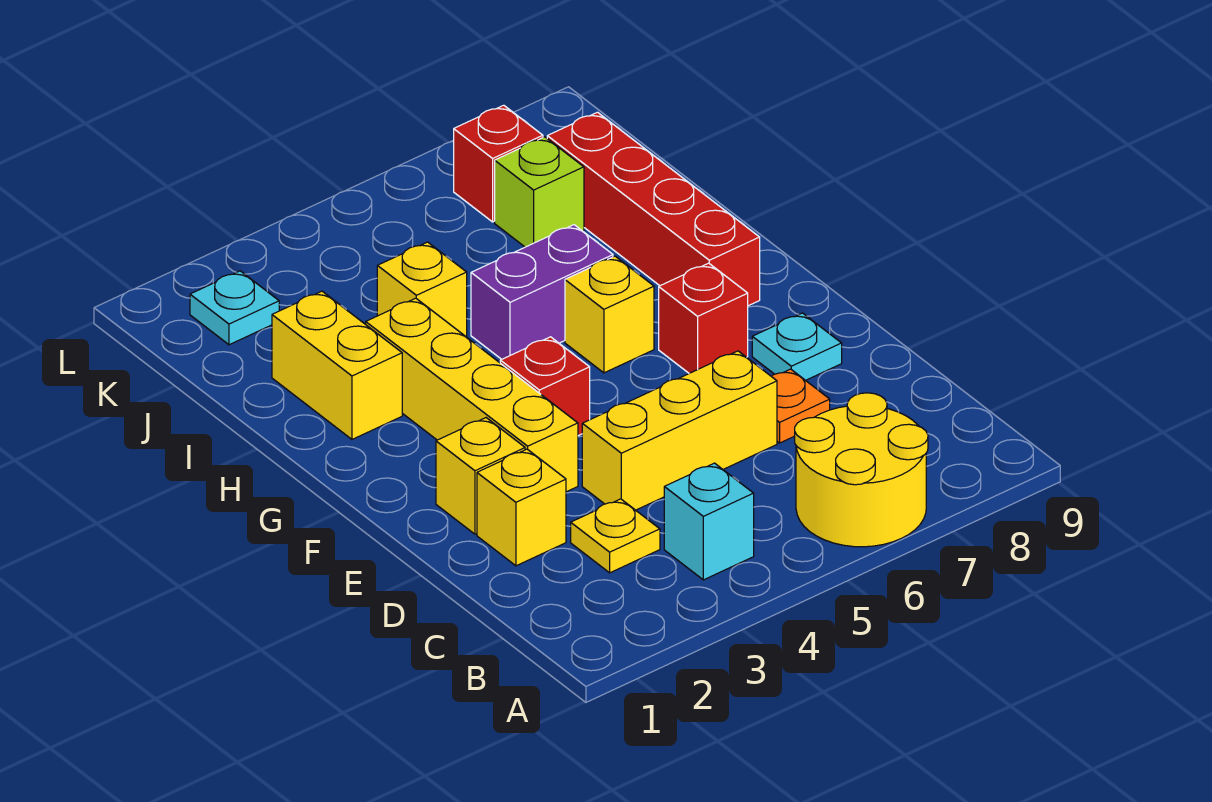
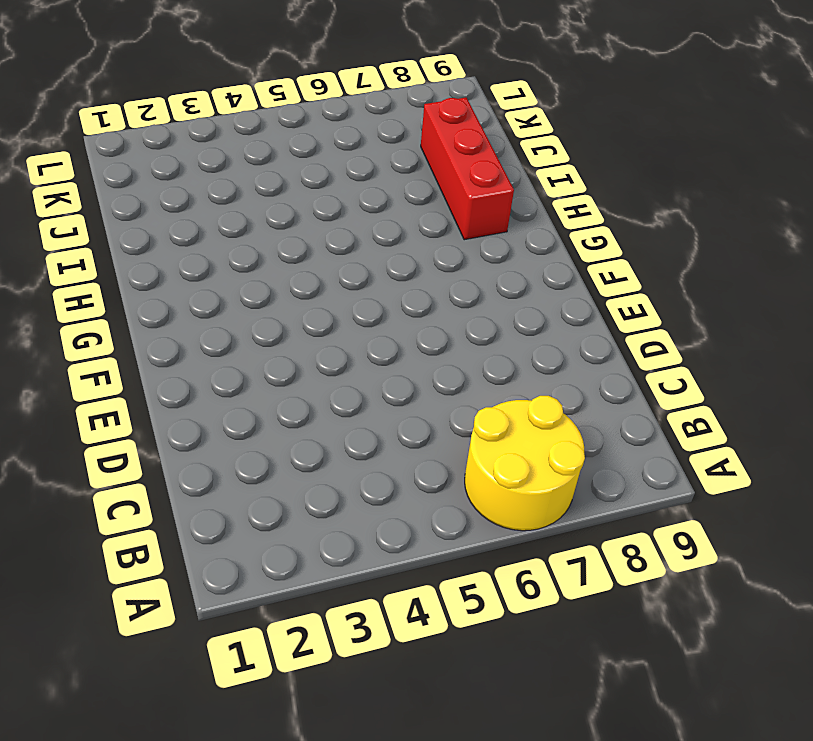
red brick H8:J8 level 1 -> red brick G8:J8 level 1
none -> cyan brick B4 level 1
none -> yellow plate C3 level 1
none -> yellow brick D2 level 1

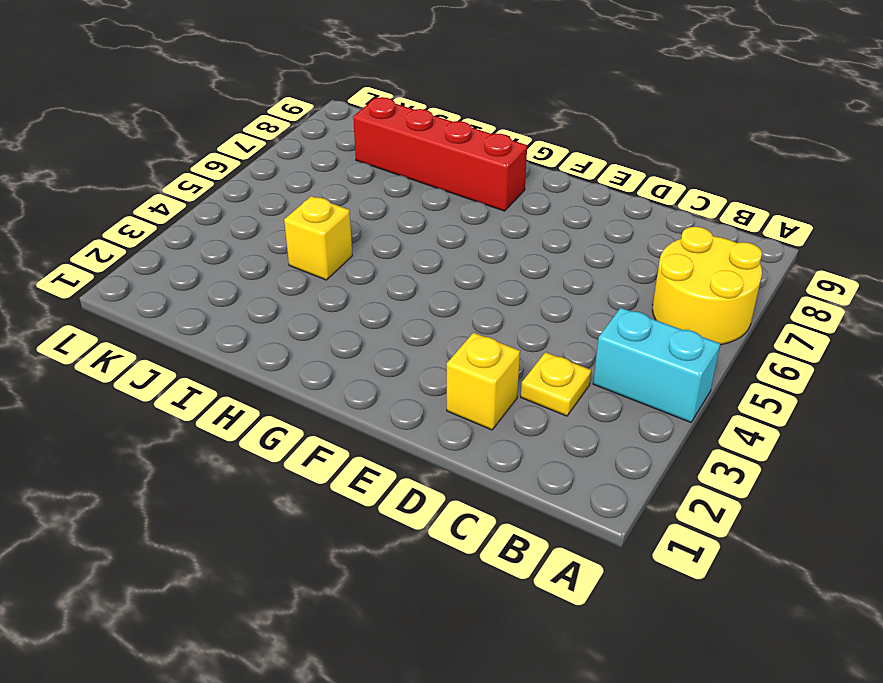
cyan brick A4:B4 level 1 -> cyan brick B4 level 1
none -> yellow brick D4:D6 level 1
none -> orange plate D7 level 1
none -> yellow brick E2 level 1

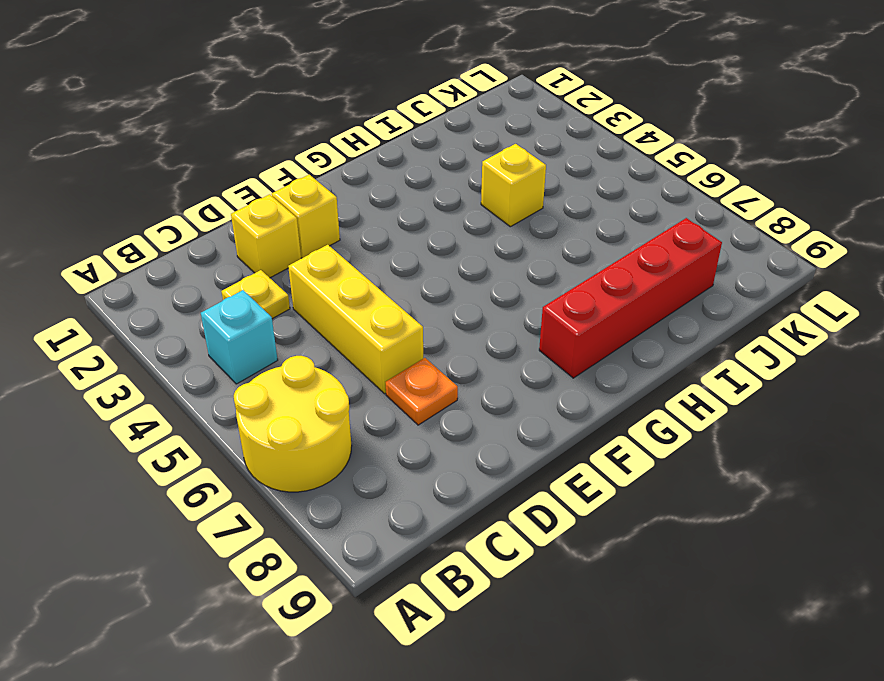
none -> yellow brick E3:H3 level 1
none -> cyan plate E8 level 1
none -> red brick F4 level 1

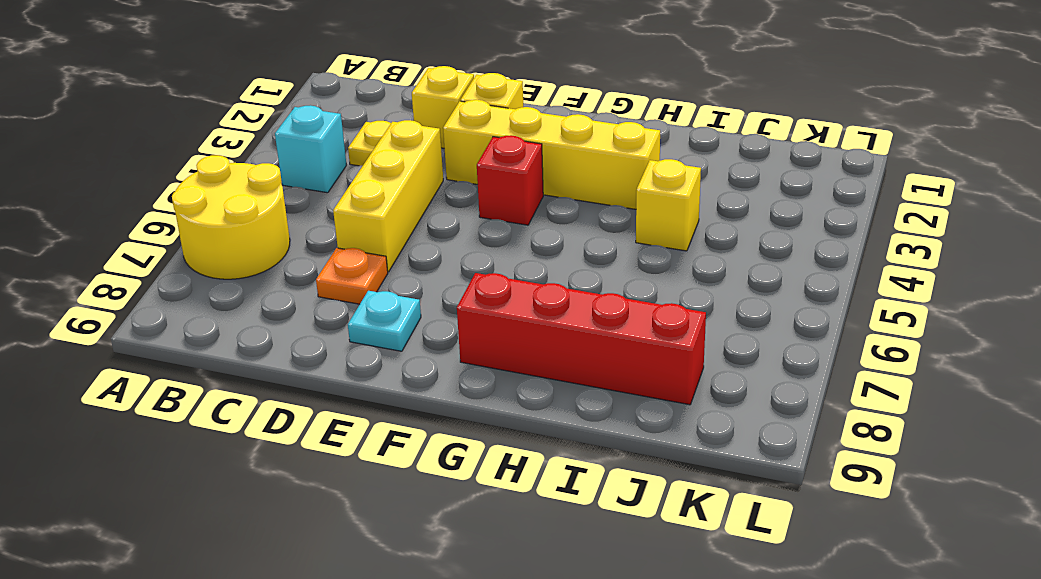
none -> red brick F7 level 1
none -> yellow brick G6 level 1
none -> yellow brick H2:I2 level 1

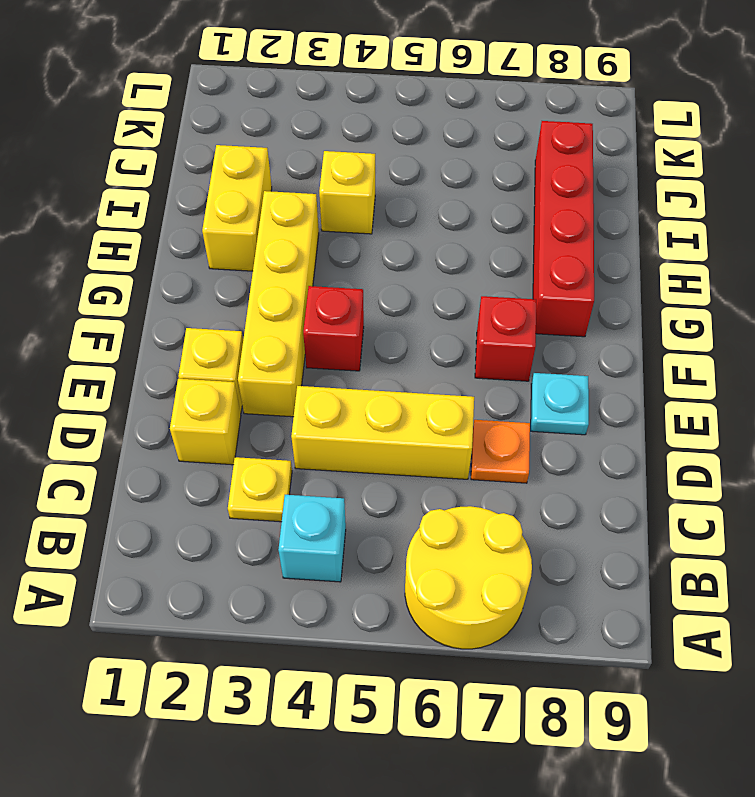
none -> yellow brick G6 level 1
none -> purple brick H5:H6 level 1
none -> lime brick J7 level 1

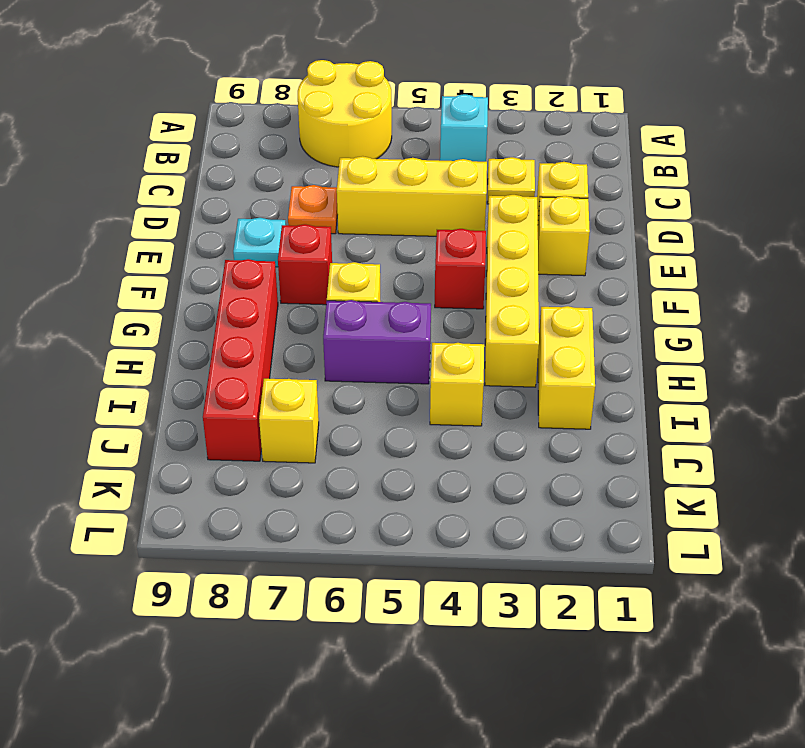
yellow brick J7 level 1 -> lime brick J7 level 1
none -> cyan plate K2 level 1
none -> red brick K7 level 1

